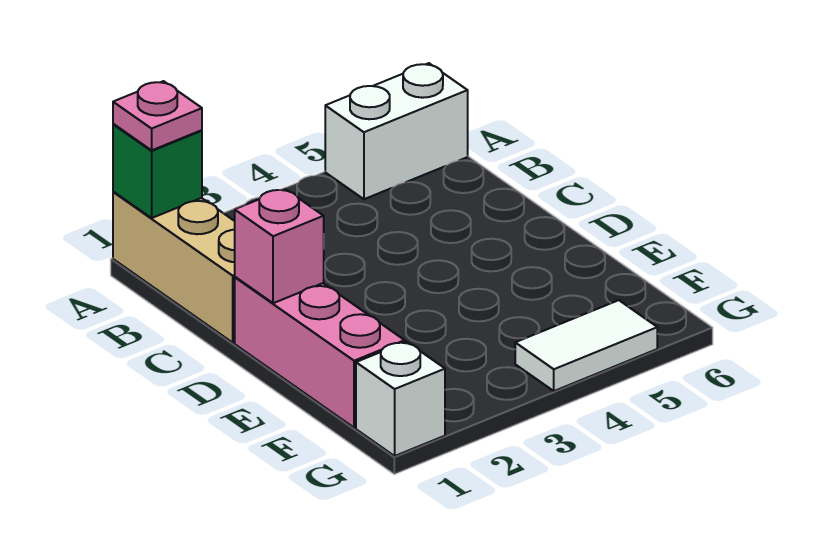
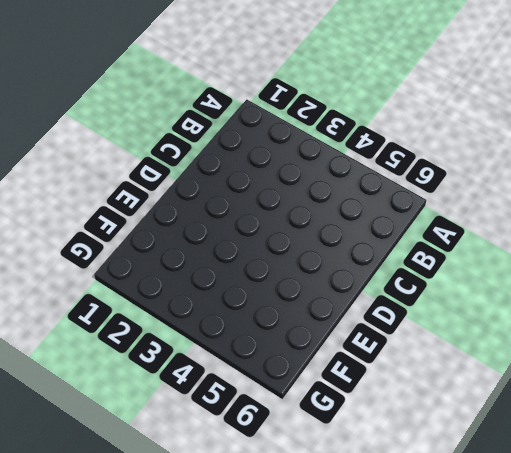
none -> tan brick A1:C1 level 1
none -> white brick A5:A6 level 1

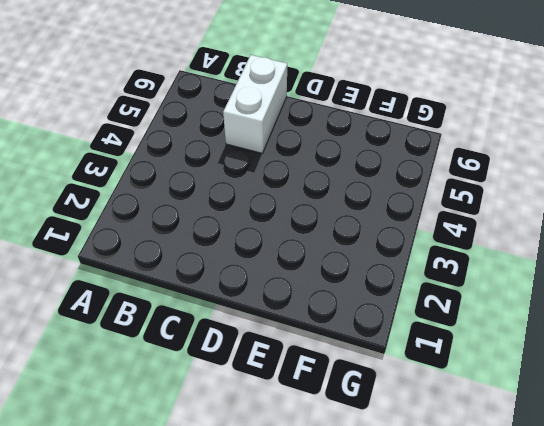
white brick C5:C6 level 1 -> white brick A5:A6 level 1
none -> tan brick A1:C1 level 1
none -> pink brick D1:F1 level 1

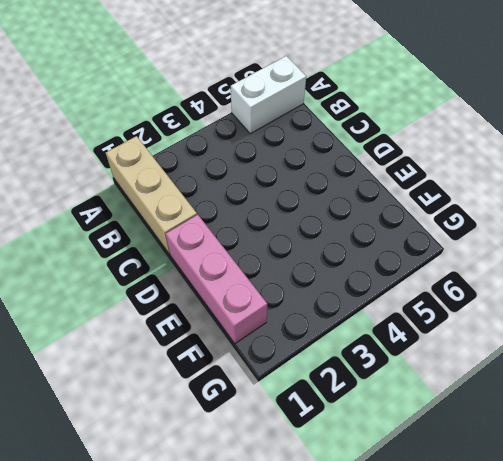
none -> white brick G1 level 1
none -> white tile G4:G5 level 1

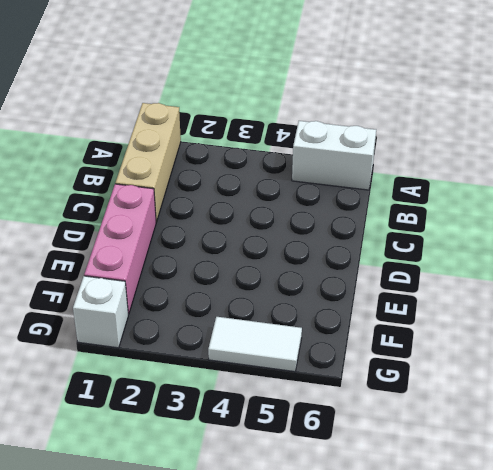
none -> green brick A1 level 2
none -> pink brick D1 level 2

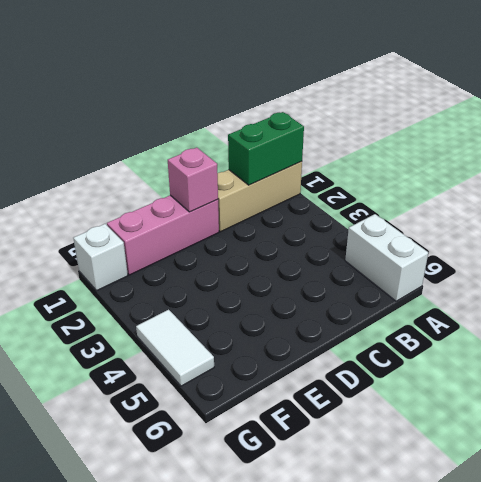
green brick A1:B1 level 2 -> green brick A1 level 2
none -> pink plate A1 level 3

